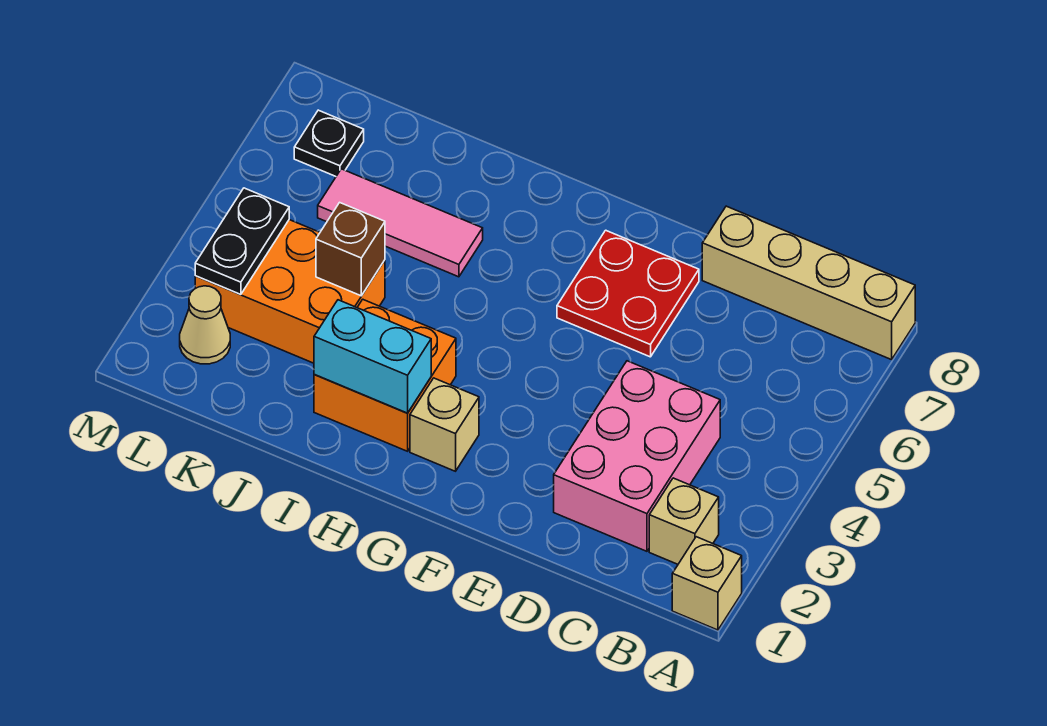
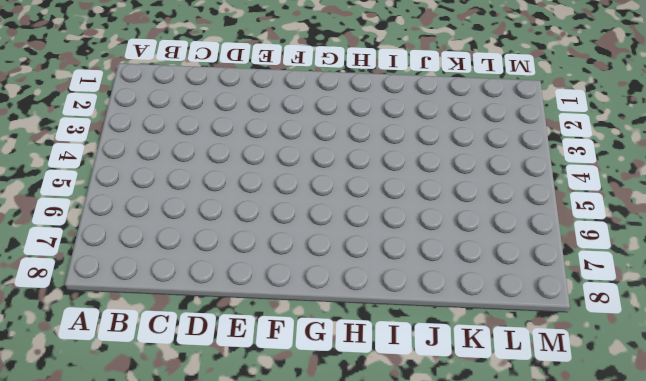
none -> tan brick A1 level 1
none -> tan brick A8:D8 level 1
none -> tan brick B2 level 1

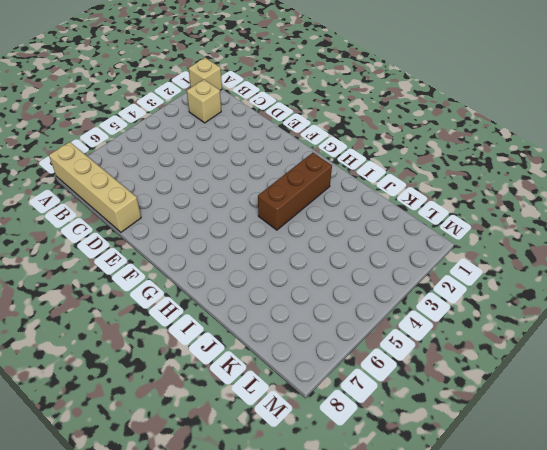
brown brick H2:H4 level 1 -> orange brick H2:I3 level 1
none -> pink brick C2:D4 level 1
none -> red plate E6:F7 level 1
none -> tan brick G2 level 1

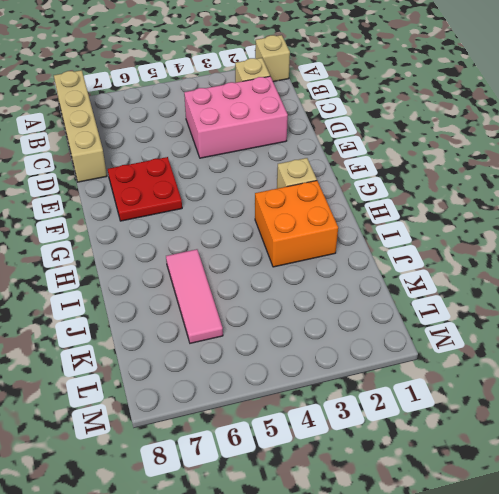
none -> orange brick J3:L4 level 1
none -> tan cone L2 level 1
none -> black plate L7 level 1

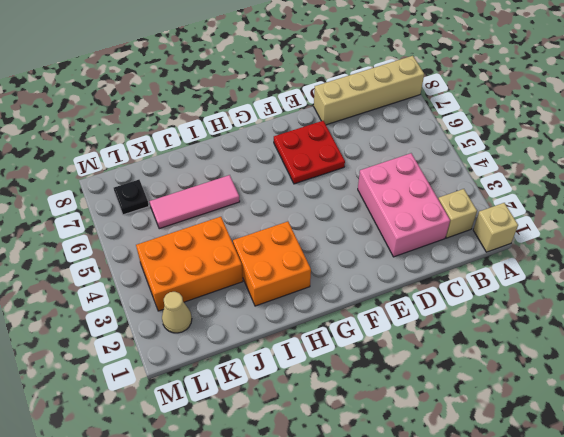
none -> tan brick G2 level 1
none -> cyan brick H2:I2 level 2
none -> brown brick J4 level 2

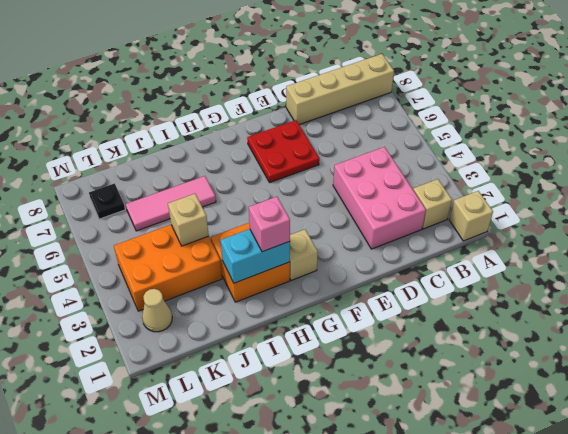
pink brick H2 level 3 -> none
tan brick J4 level 2 -> brown brick J4 level 2
none -> black plate L3:L4 level 2

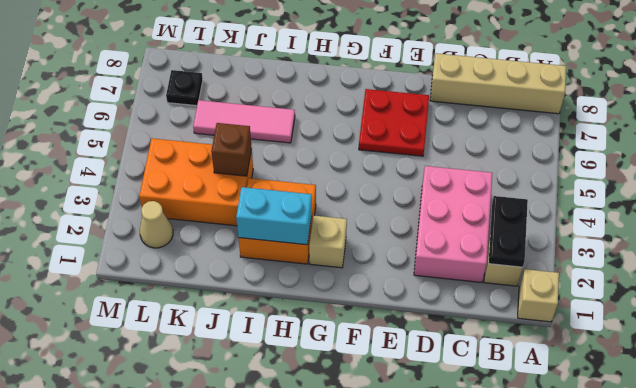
black plate B2:B3 level 2 -> black plate L3:L4 level 2

